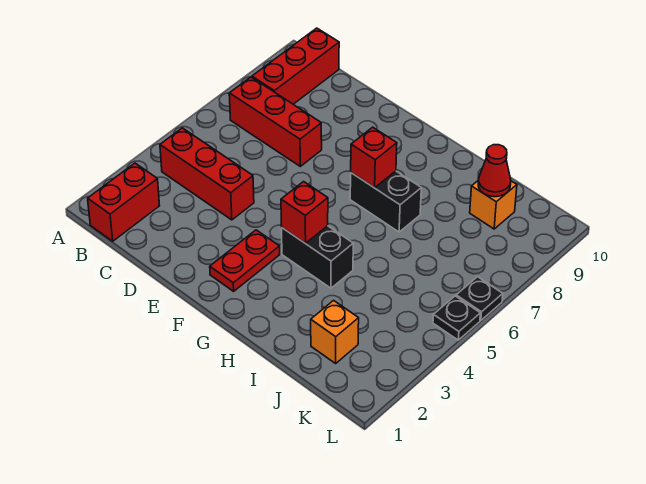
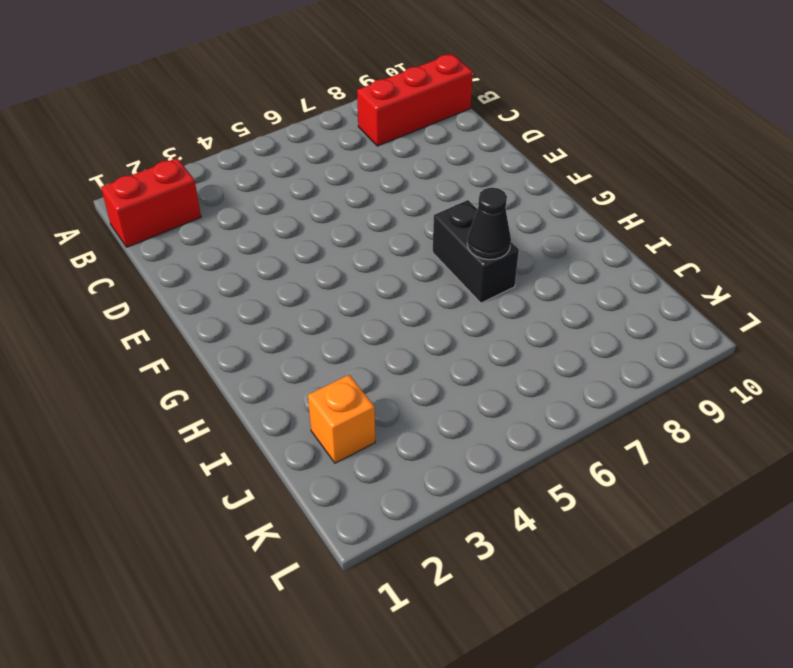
black cone H7 level 2 -> none
none -> red brick B4:D4 level 1
none -> red brick B7:D7 level 1
none -> red plate F2:F3 level 1

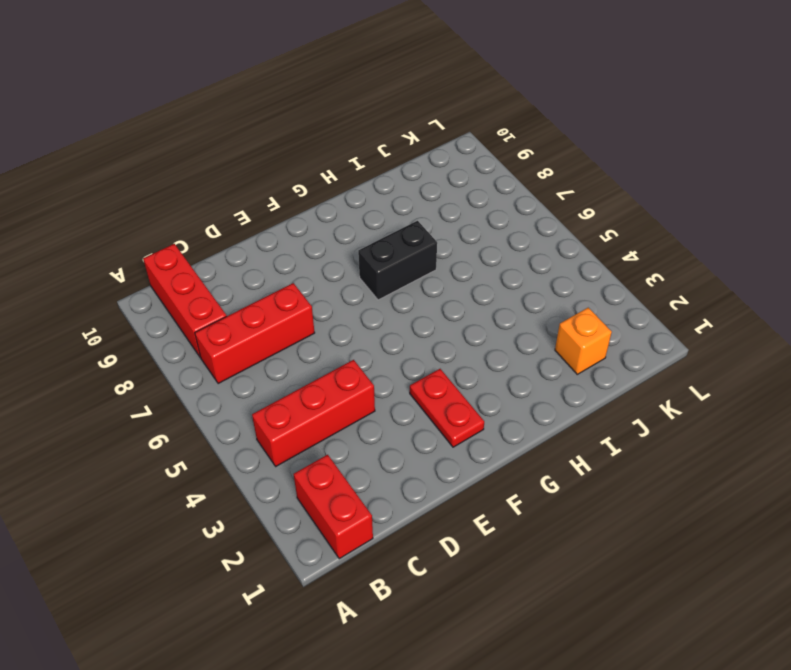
none -> black brick G4:H4 level 1
none -> orange brick J9 level 1
none -> black plate L5 level 1

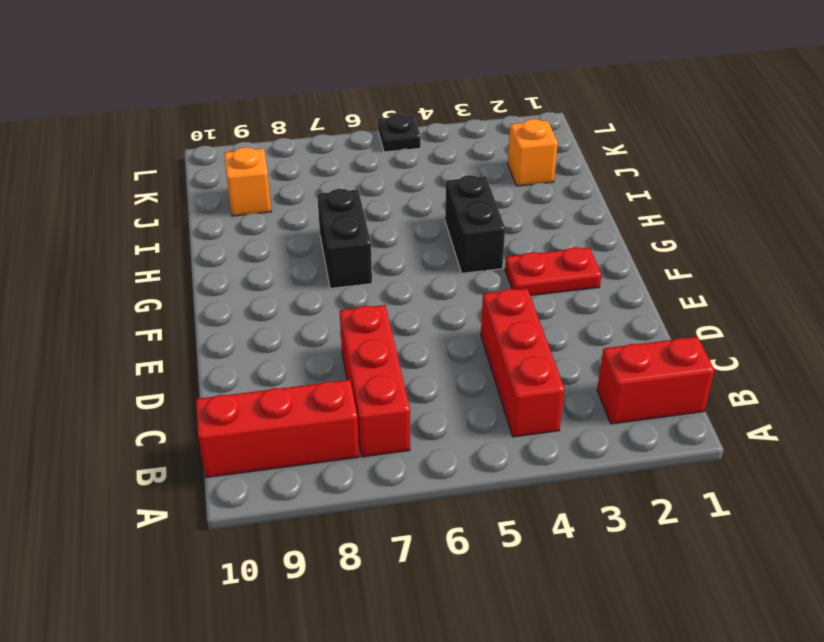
none -> black plate L6 level 1
none -> red brick G4 level 2
none -> red brick G7 level 2

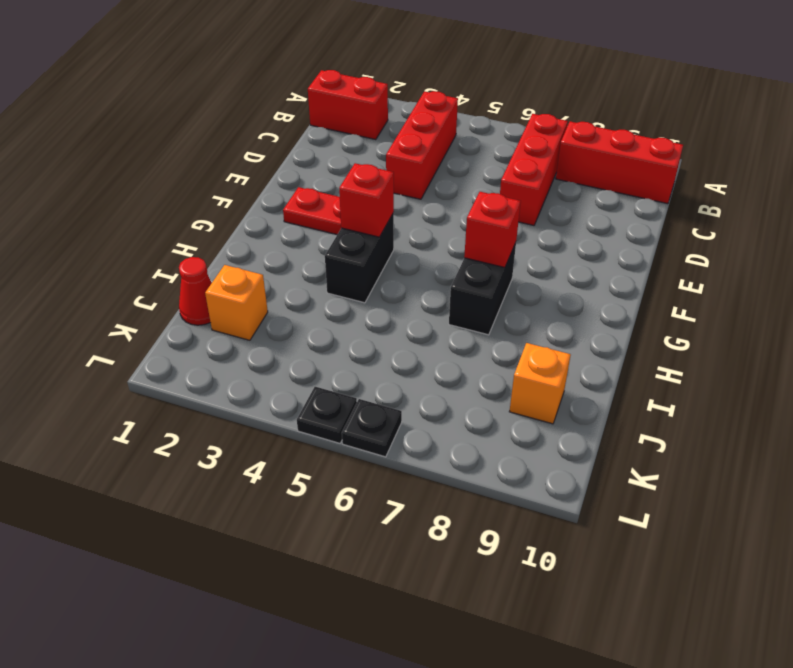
red cone J1 level 1 -> red cone J9 level 2

